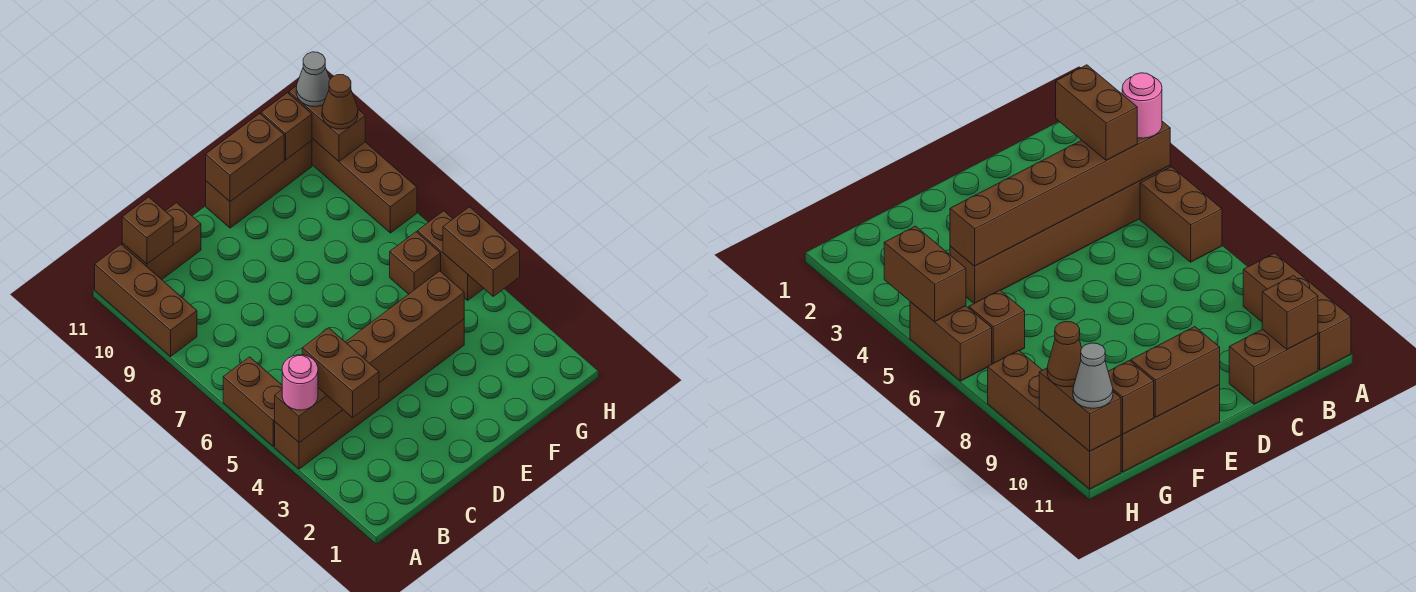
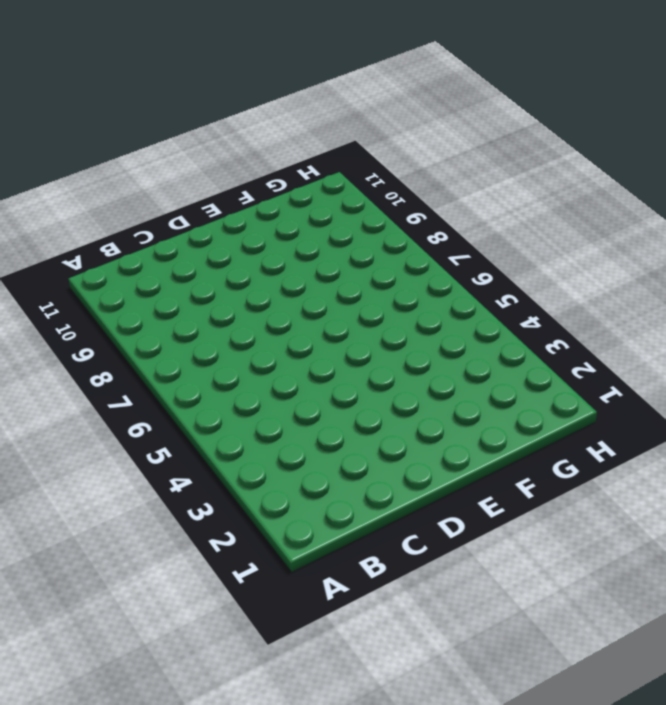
none -> brown brick A4:F4 level 1
none -> brown brick A5:A6 level 1
none -> brown brick A9:A11 level 1

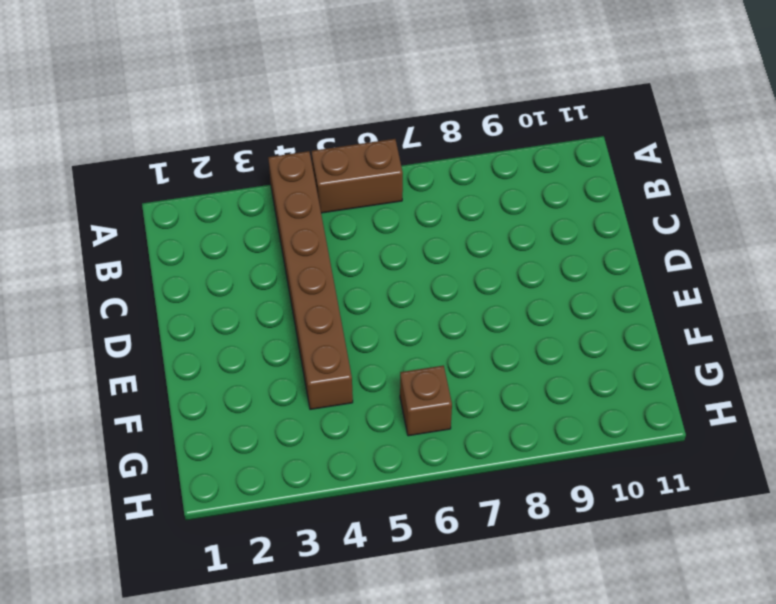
none -> brown brick A9:A11 level 1
none -> brown brick B11:C11 level 1
none -> brown brick E11:G11 level 1

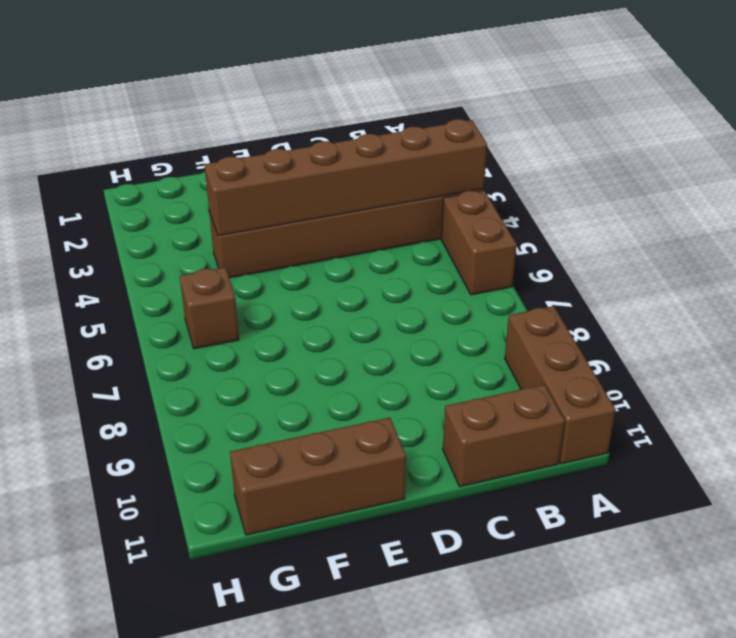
none -> brown brick H5:H6 level 1
none -> brown brick H8:H11 level 1
none -> brown brick B11 level 2

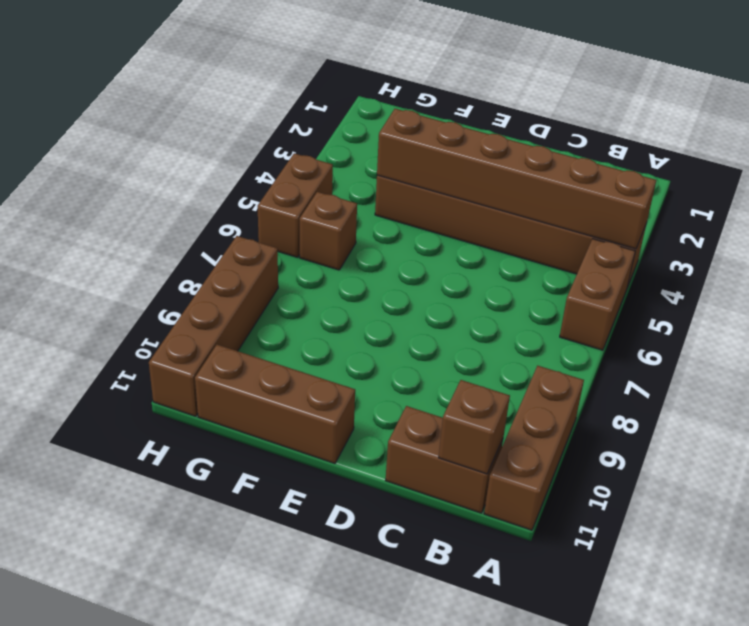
none -> brown brick E11:F11 level 2
none -> brown brick G11 level 2
none -> brown brick H4:H5 level 2

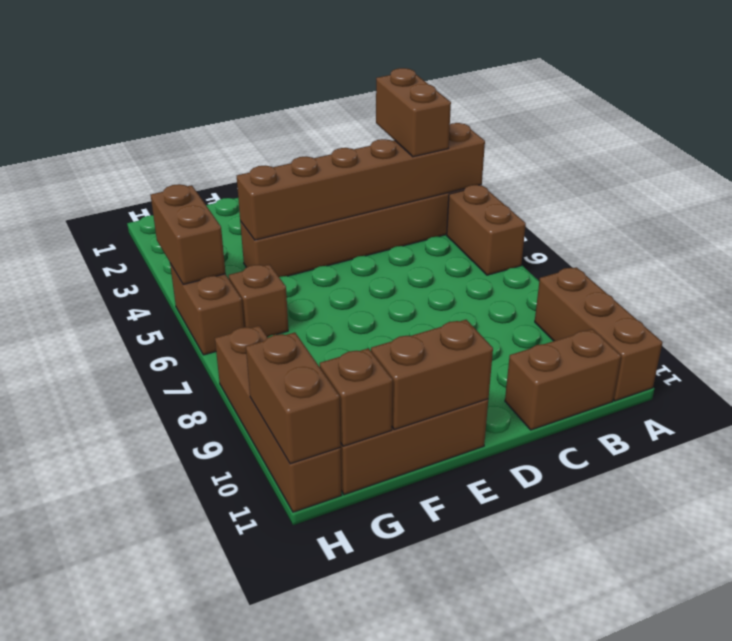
none -> brown brick B11 level 2
none -> pink round brick A4 level 3
none -> brown cone H10 level 3

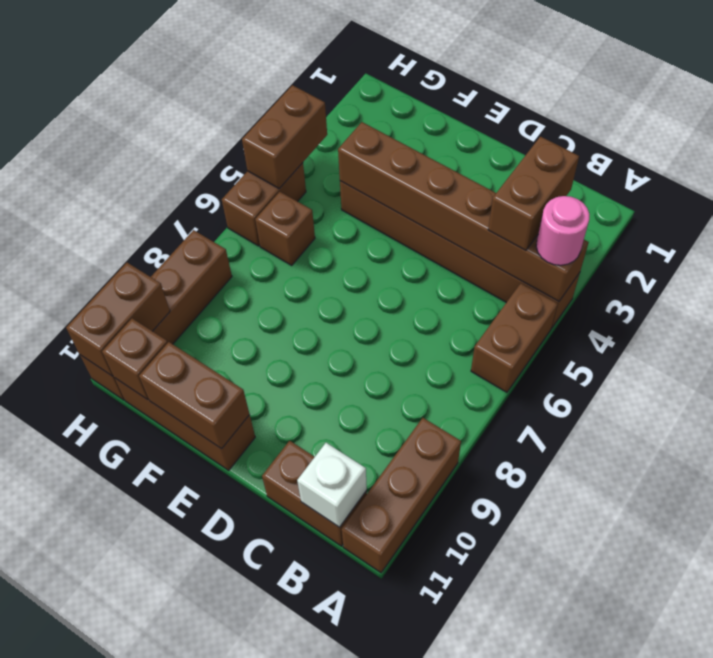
white brick B11 level 2 -> brown brick B11 level 2
none -> brown cone H10 level 3
none -> grey cone H11 level 3

